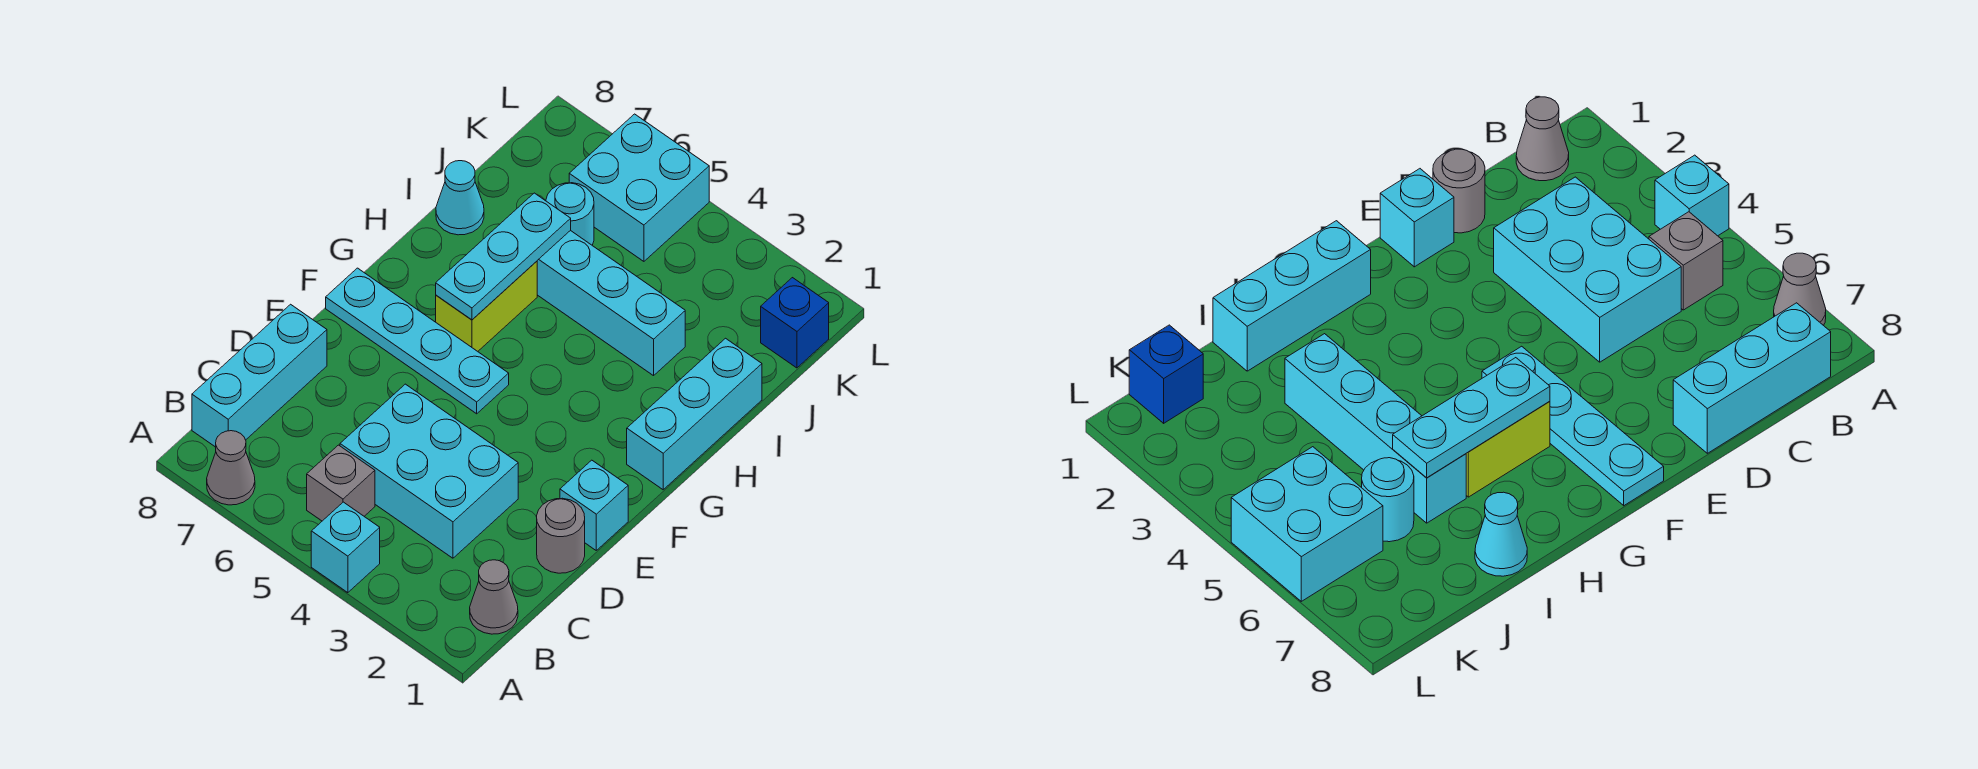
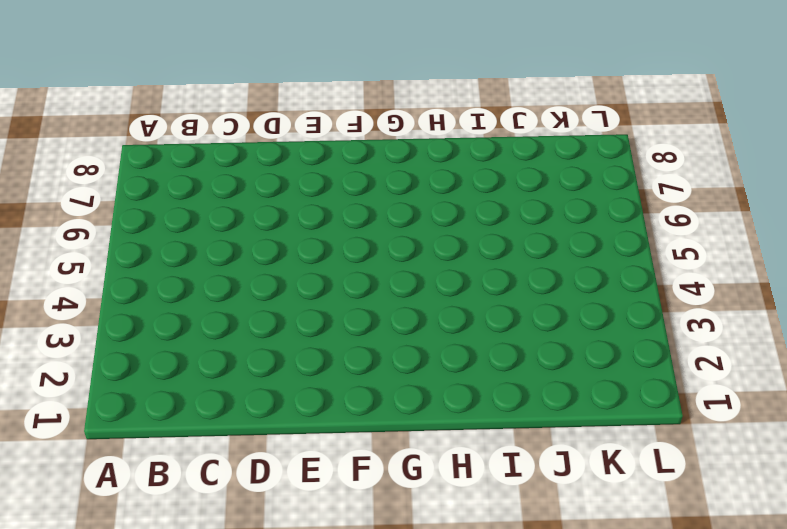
none -> cyan brick A4 level 1
none -> grey cone A7 level 1
none -> grey cone B1 level 1

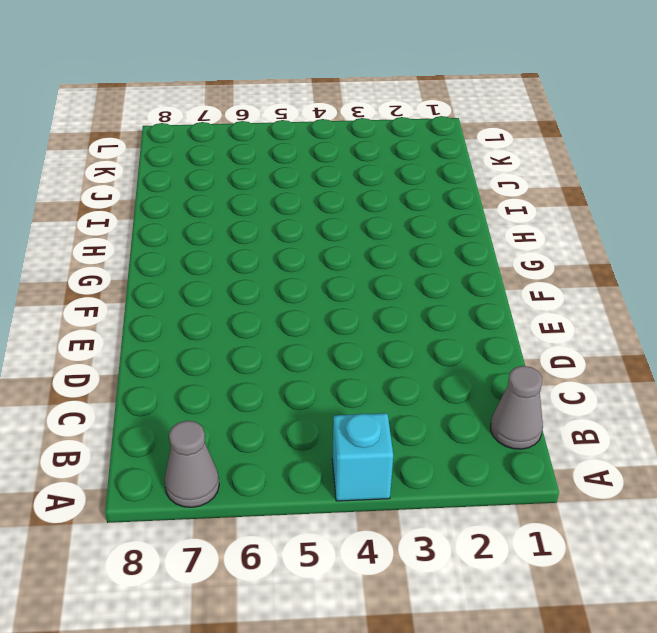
none -> grey brick B5 level 1
none -> cyan brick B8:D8 level 1
none -> cyan brick C3:D5 level 1

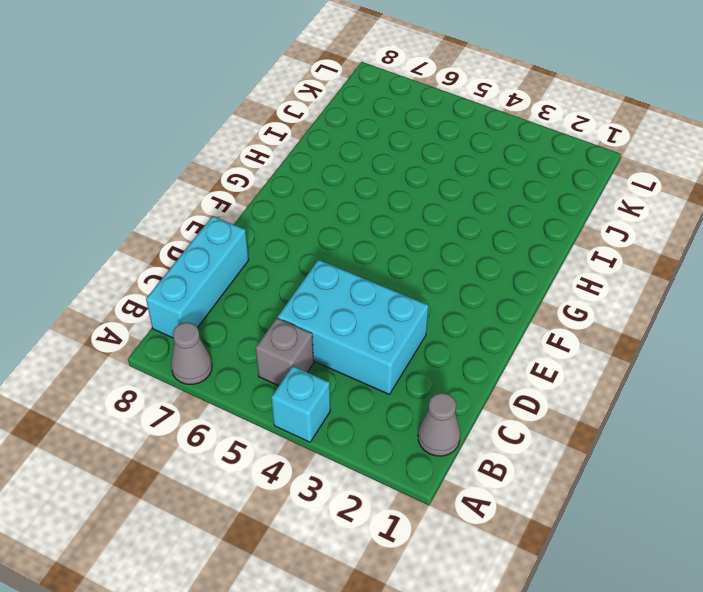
none -> grey round brick D1 level 1
none -> cyan brick E1 level 1
none -> cyan plate F5:F8 level 1

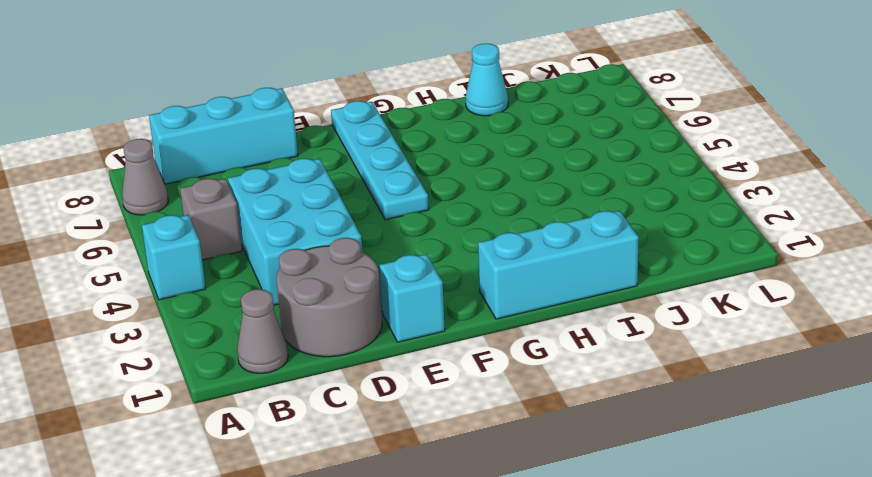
grey round brick C1:D2 level 1 -> grey round brick D1 level 1
none -> lime brick G6:H6 level 1
none -> cyan brick I3:I6 level 1
none -> cyan round brick J6 level 1

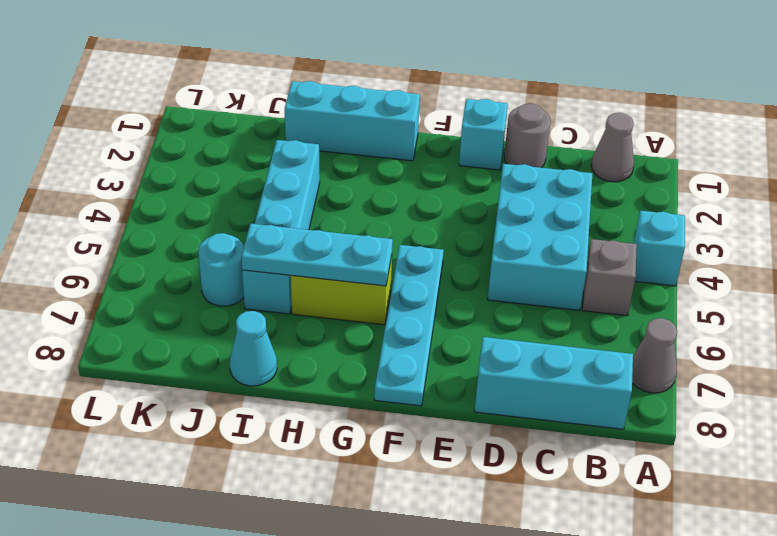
none -> blue brick K1 level 1
none -> cyan brick K5:L6 level 1

